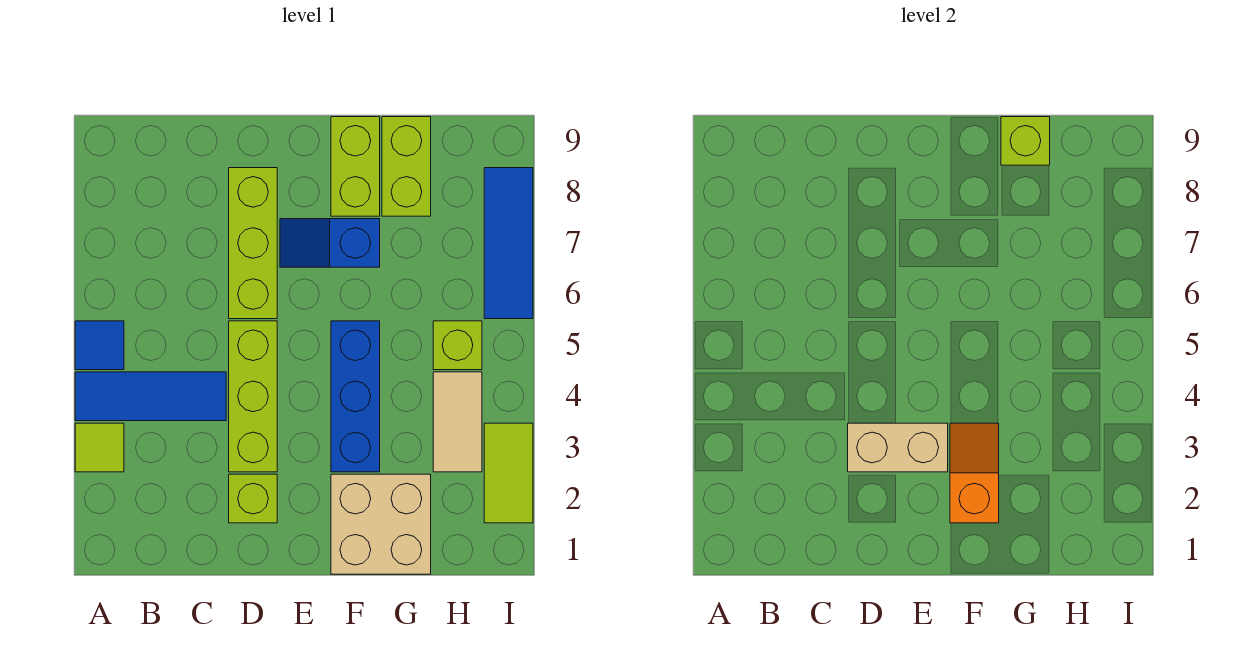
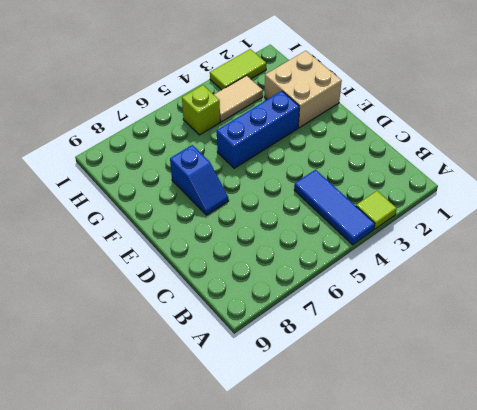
none -> blue tile A5 level 1
none -> lime brick D2 level 1
none -> lime brick D3:D5 level 1

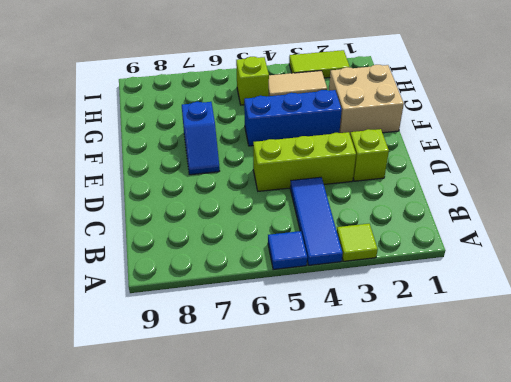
none -> lime brick D6:D8 level 1
none -> lime brick F8:F9 level 1
none -> lime brick G8:G9 level 1

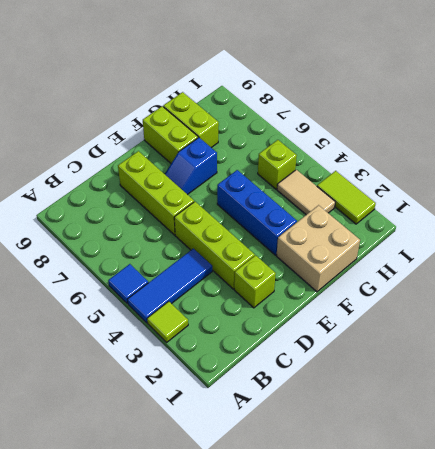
none -> blue tile I6:I8 level 1
none -> tan brick D3:E3 level 2
none -> orange slope F2:F3 level 2 top 2

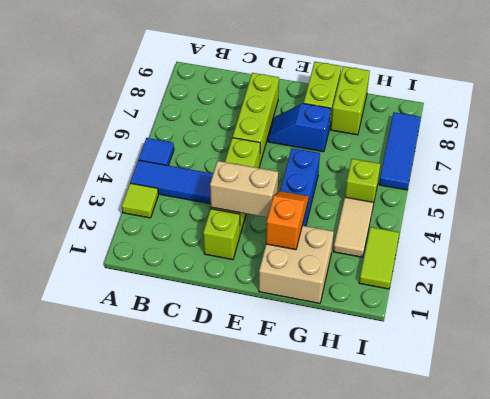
none -> lime brick G9 level 2

